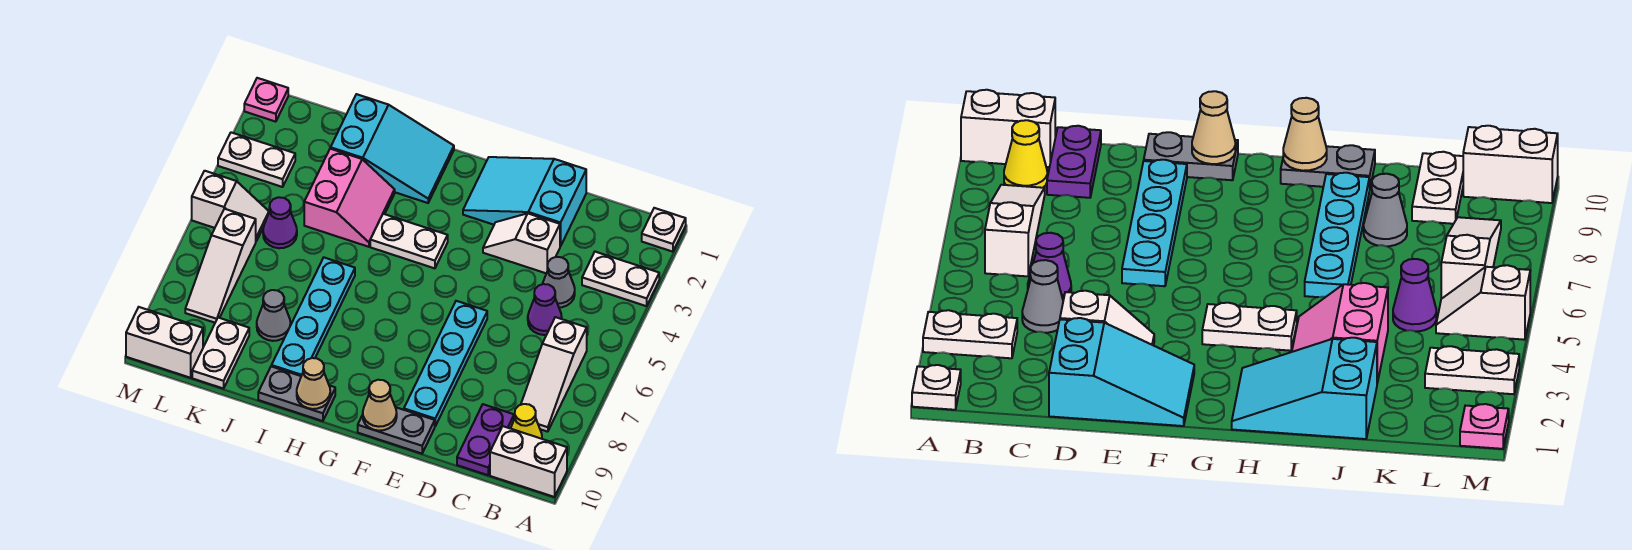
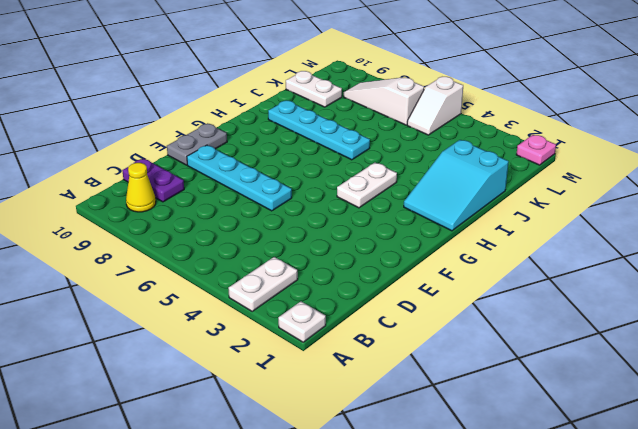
none -> white brick A10:B10 level 1
none -> white slope B6:B8 level 1 top 6
none -> grey cone C4 level 1

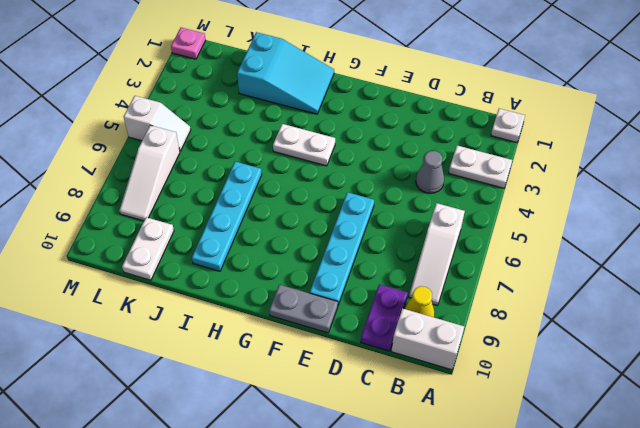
none -> purple cone C5 level 1
none -> cyan slope D1:F2 level 1 top D
none -> white slope D3:E3 level 1 top D

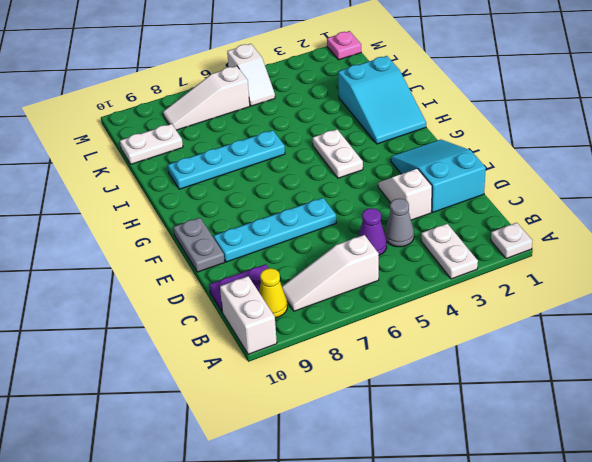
none -> grey plate H10:I10 level 1
none -> pink slope I3:J4 level 1 top J
none -> grey cone J8 level 1

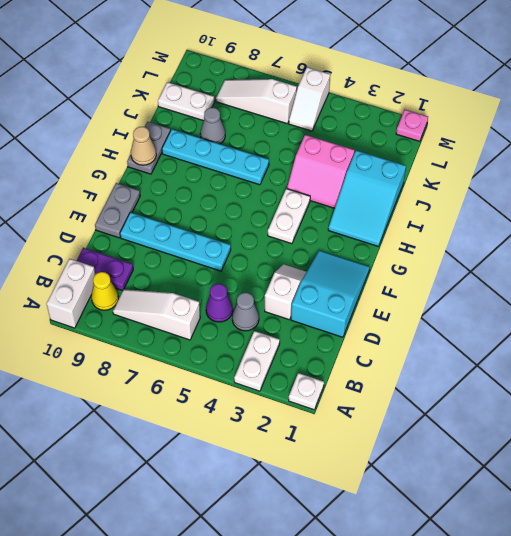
none -> purple cone K5 level 1
none -> white plate L3:M3 level 1
none -> white brick L10:M10 level 1

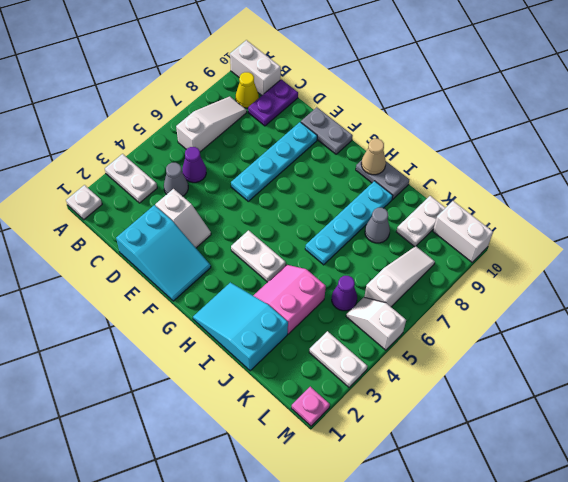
none -> tan cone F10 level 2

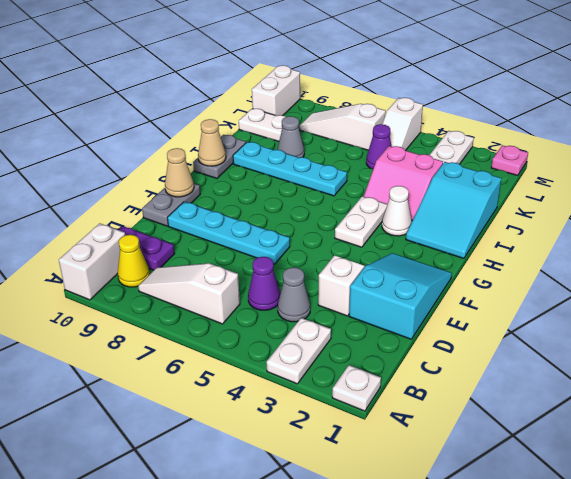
white cone H3 level 1 -> none

